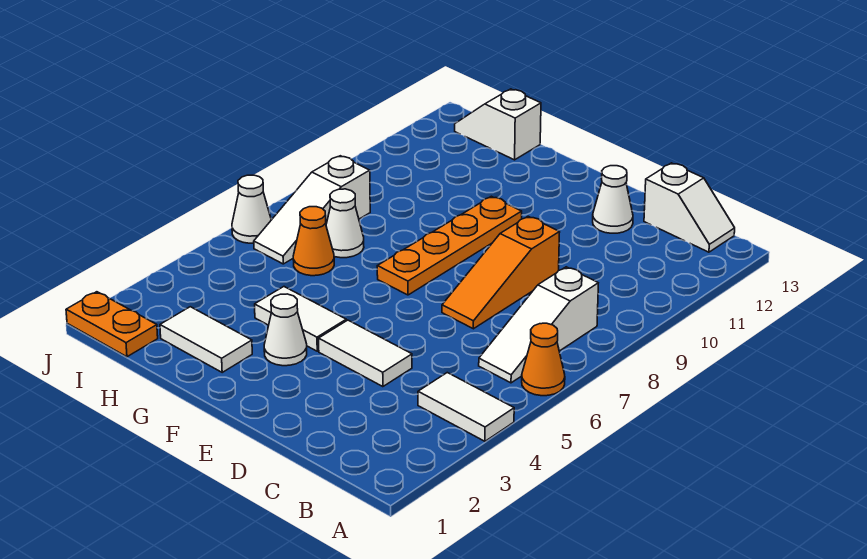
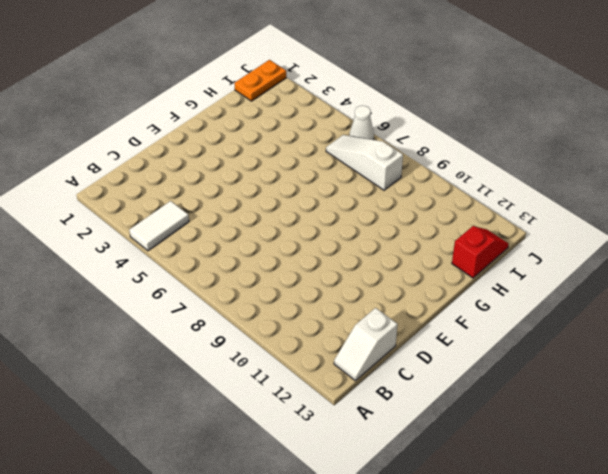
red slope H13:I13 level 1 top H -> white slope H13:I13 level 1 top H
none -> orange cone A6 level 1
none -> white slope B6:B8 level 1 top 8
none -> white tile D4:E4 level 1

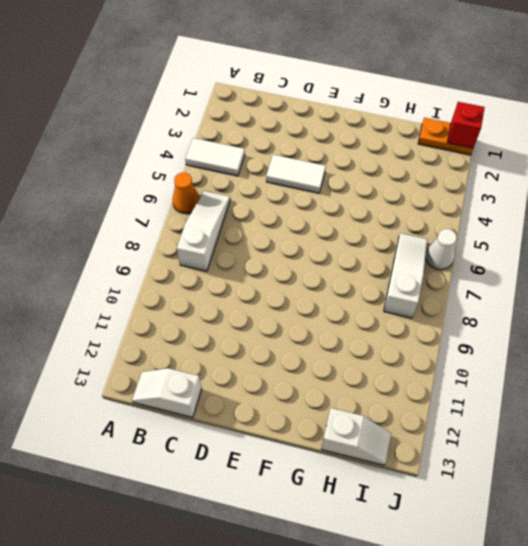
red brick J1 level 2 -> none
none -> orange slope D7:D9 level 1 top 9
none -> white cone D12 level 1
none -> white cone F3 level 1

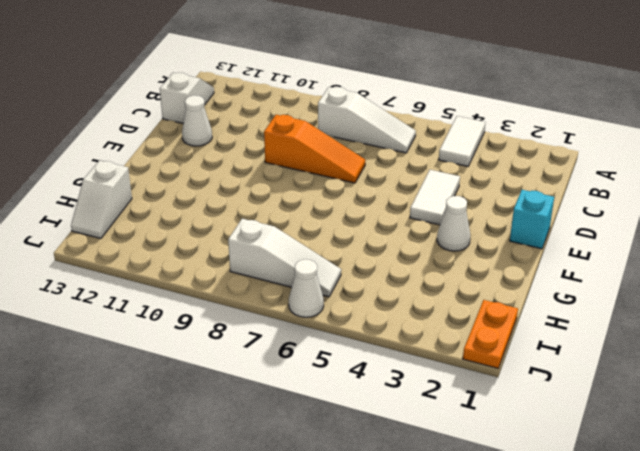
cyan brick E1 level 1 -> none
none -> orange cone A6 level 1
none -> white tile F4:G4 level 1
none -> orange plate F7:F10 level 1

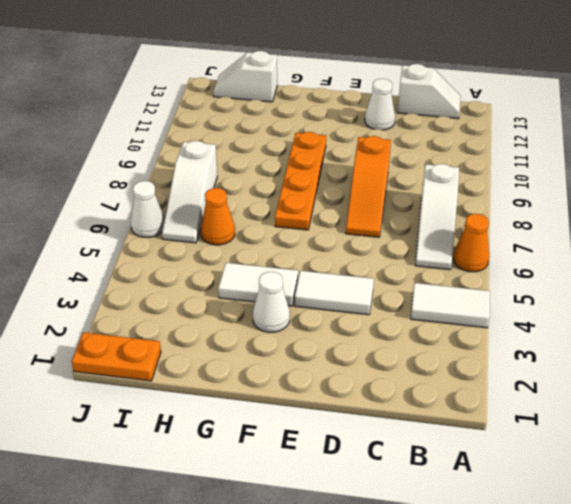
none -> white tile G2:H2 level 1
none -> white cone H7 level 1

